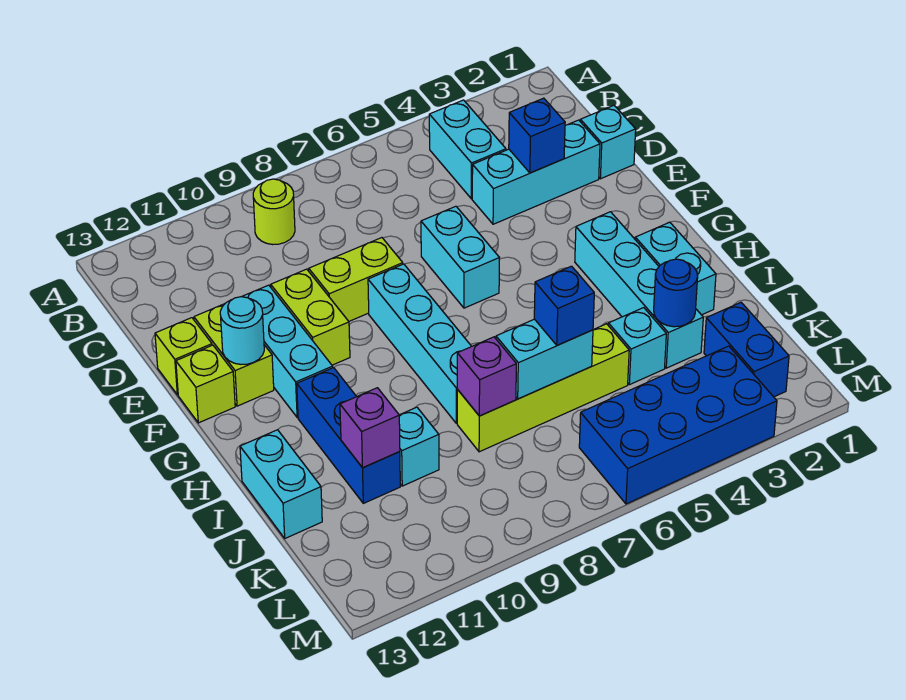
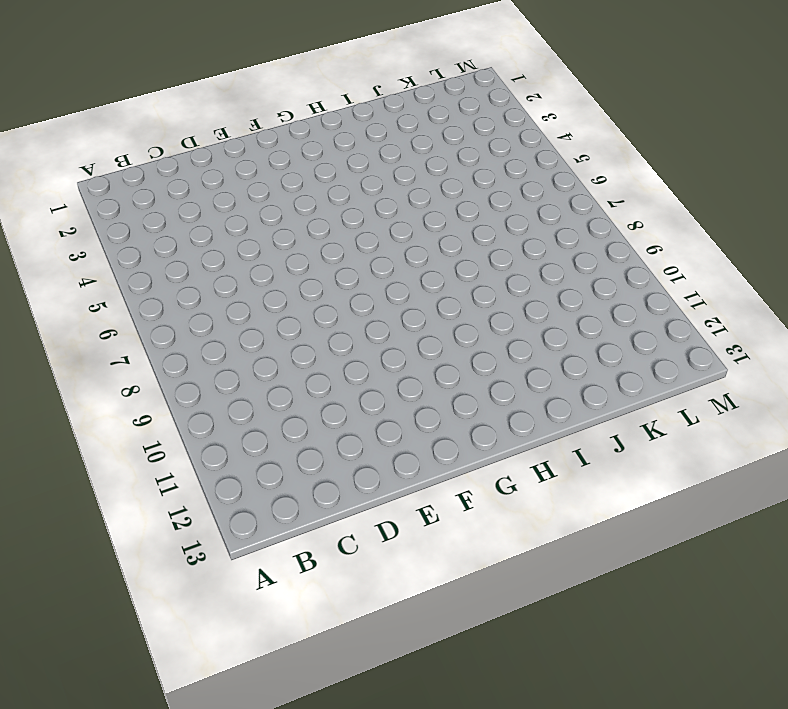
none -> cyan brick B4:C4 level 1
none -> lime round brick B9 level 1
none -> cyan brick D1 level 1

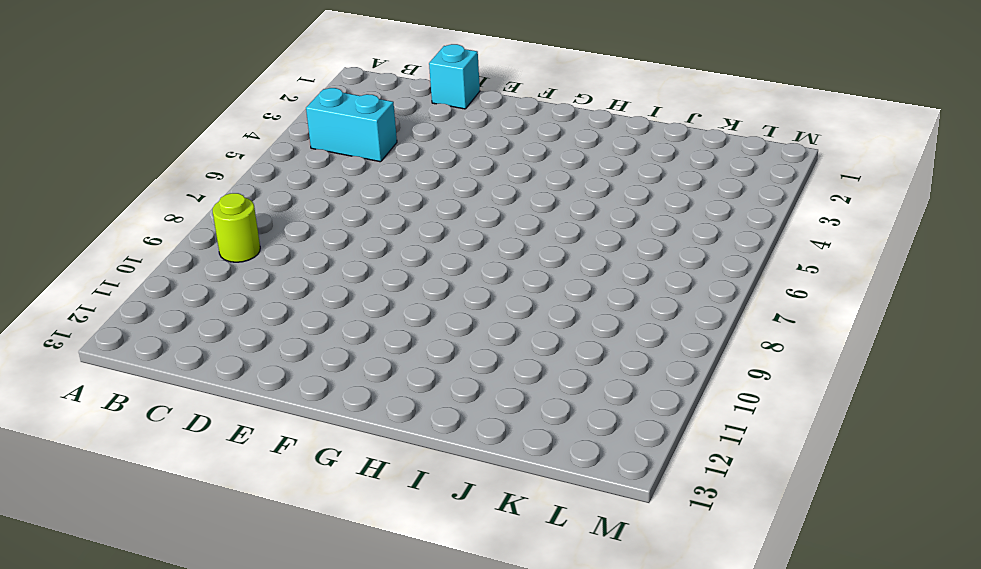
none -> cyan brick D2:D4 level 1
none -> cyan brick E6:F6 level 1
none -> lime brick E8:E9 level 1

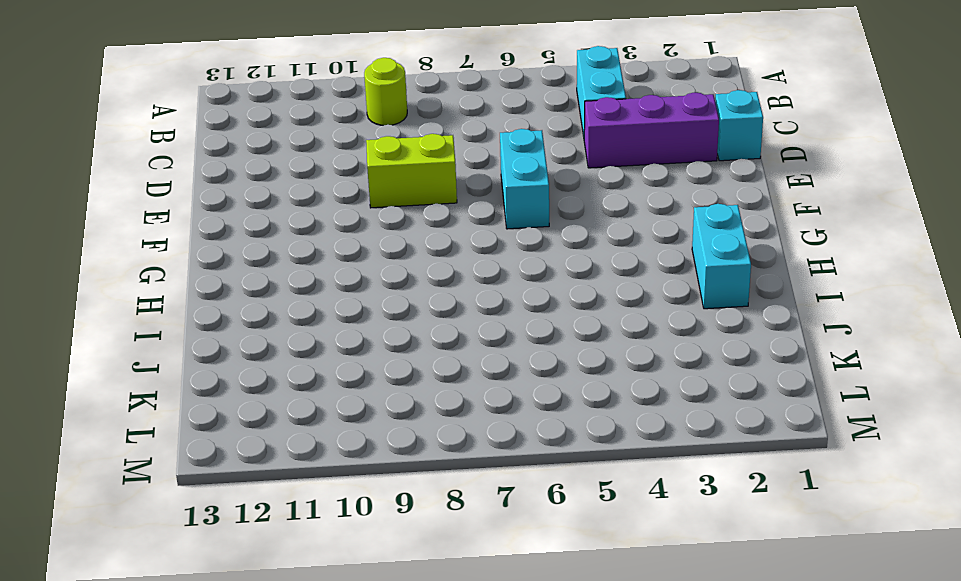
purple brick D2:D4 level 1 -> cyan brick D2:D4 level 1
none -> lime brick E10:F10 level 1
none -> cyan brick E11:G11 level 1
none -> lime brick E12:F12 level 1

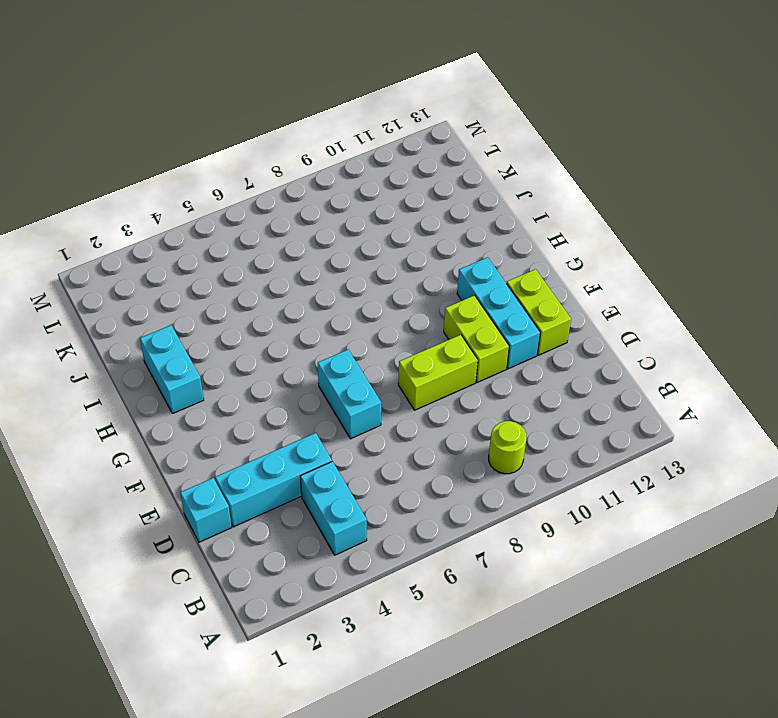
none -> lime brick E13 level 1
none -> cyan brick F8:I8 level 1
none -> lime brick F13 level 1

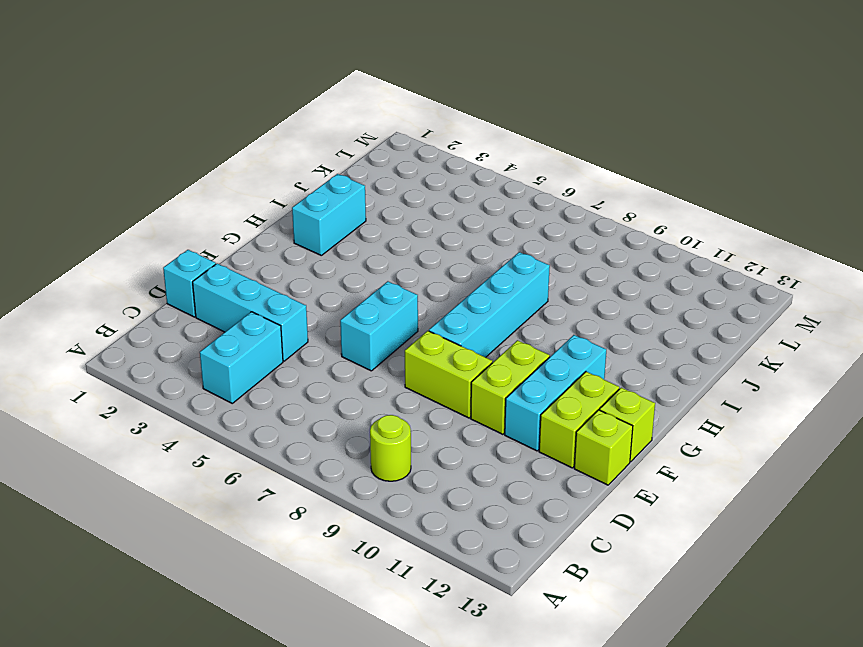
none -> cyan brick G3:J3 level 1
none -> blue brick H11:J11 level 1
none -> cyan brick I13:J13 level 1

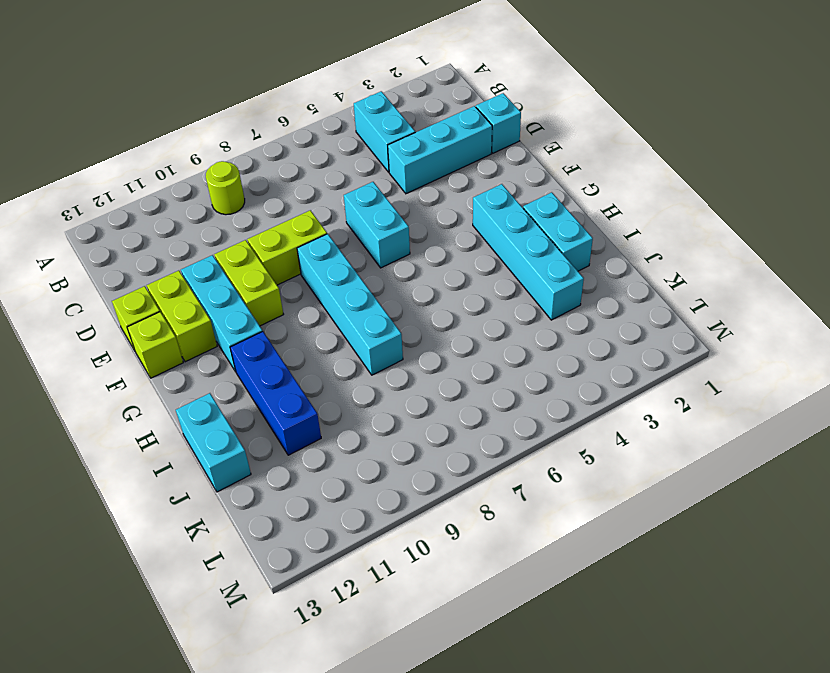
none -> cyan brick J4 level 1
none -> lime brick J5:J8 level 1
none -> cyan brick J10 level 1

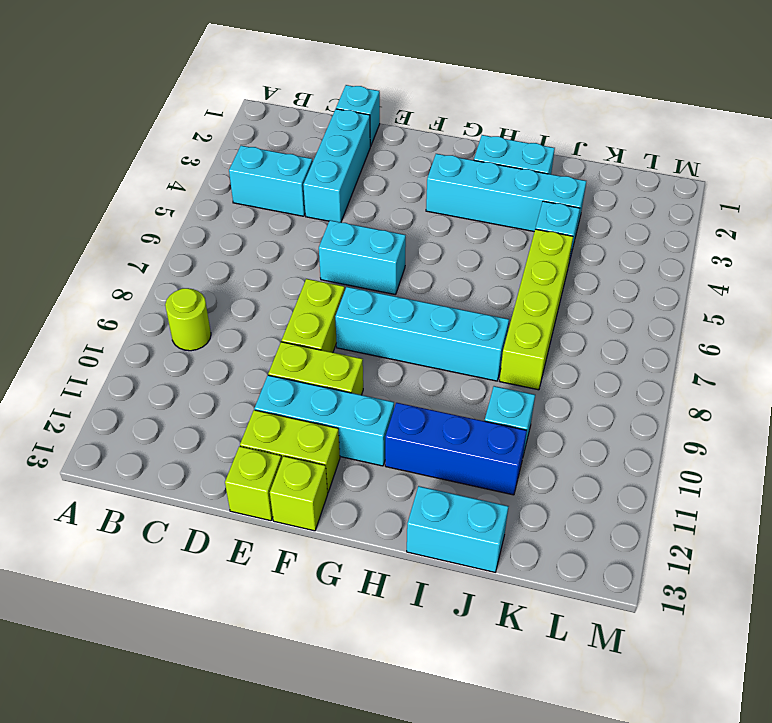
none -> blue brick K2:L2 level 1
none -> blue brick L3:M6 level 1
none -> blue brick D3 level 2

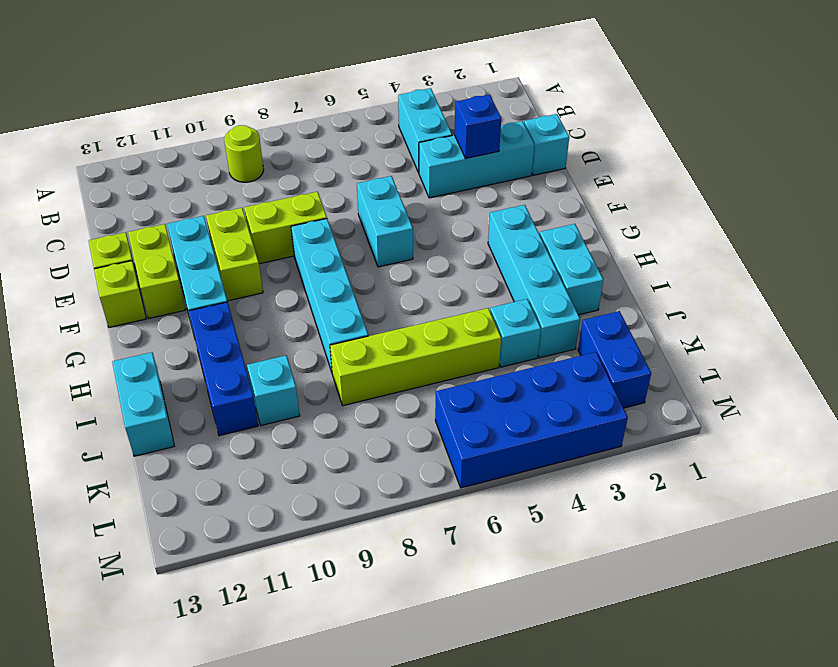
none -> cyan round brick F12 level 2
none -> blue round brick J3 level 2
none -> cyan brick J6:J7 level 2

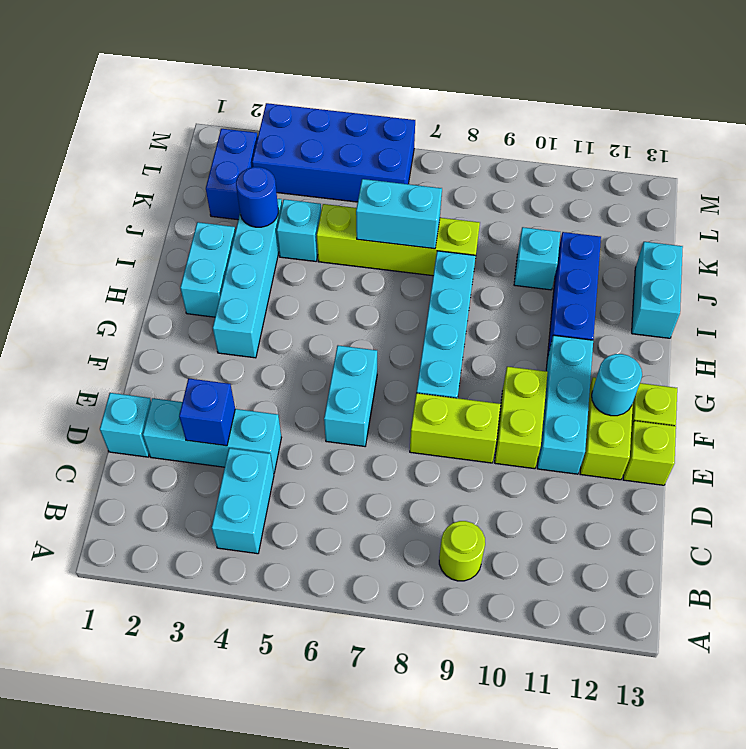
none -> purple brick J8 level 2
none -> purple brick J11 level 2
none -> blue brick J6 level 3

